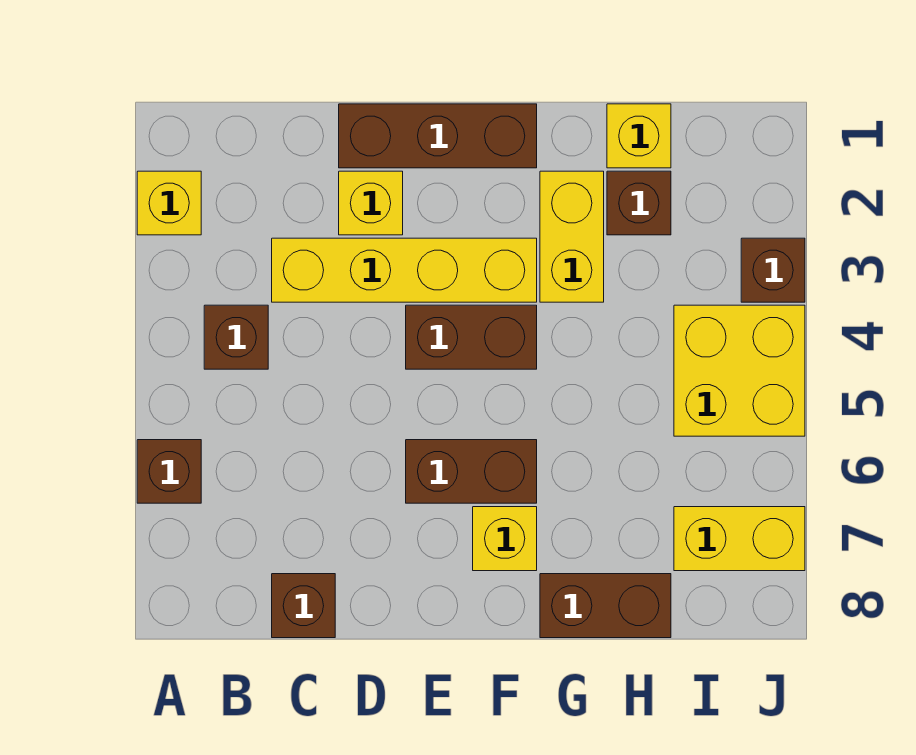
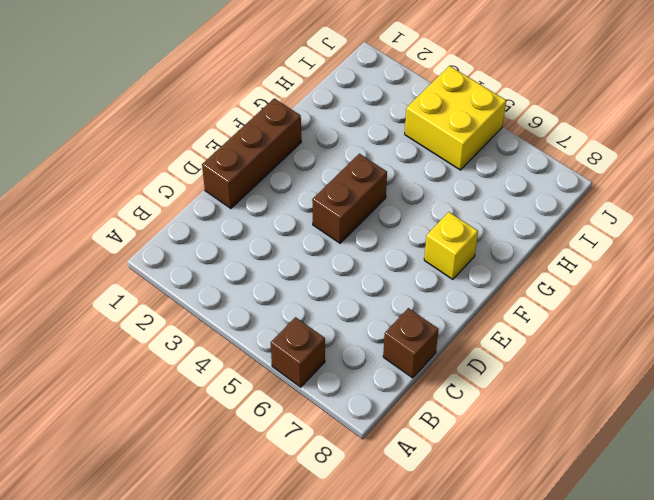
none -> yellow brick A2 level 1
none -> brown brick B4 level 1
none -> yellow brick C3:F3 level 1

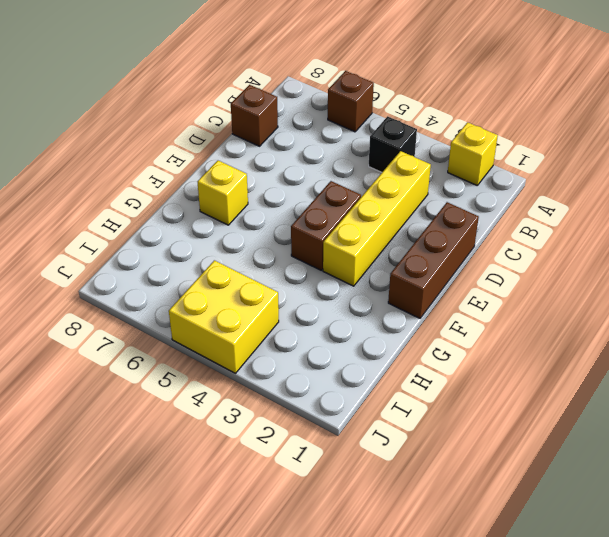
black brick B4 level 1 -> brown brick B4 level 1
none -> yellow brick D2 level 1
none -> brown brick E6:F6 level 1
none -> yellow brick G2:G3 level 1

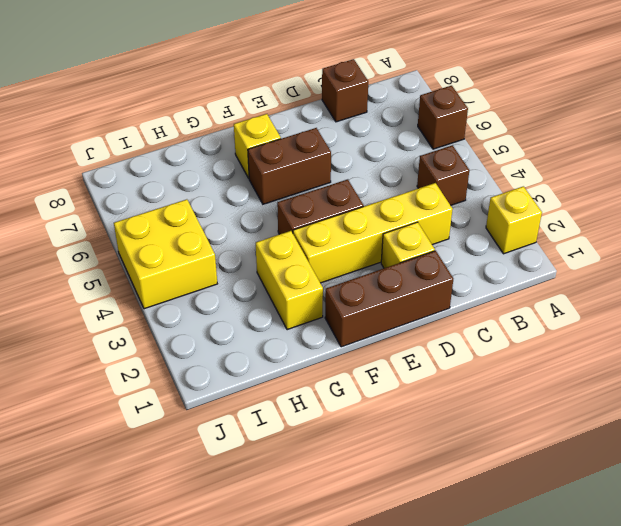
none -> brown brick G8:H8 level 1
none -> yellow brick H1 level 1
none -> brown brick H2 level 1

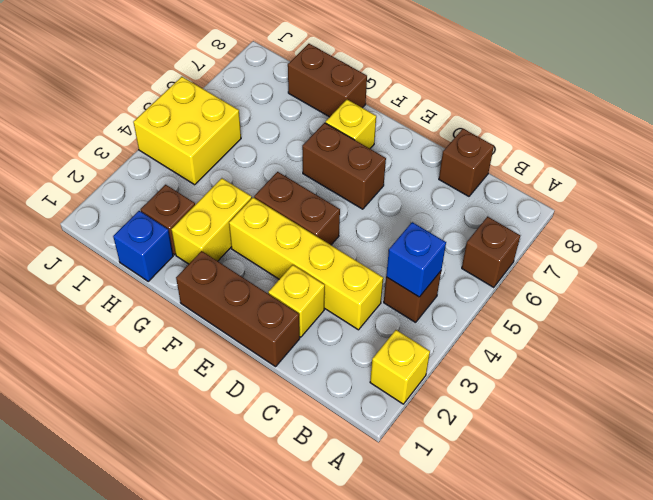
blue brick B4 level 2 -> none
blue brick H1 level 1 -> yellow brick H1 level 1
none -> yellow brick I7:J7 level 1
none -> brown brick J3 level 1

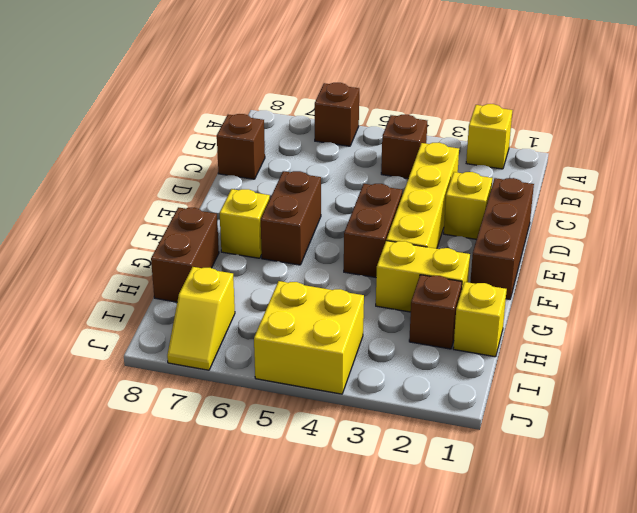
yellow slope I7:J7 level 1 top I -> yellow brick I7:J7 level 1
none -> brown brick J3 level 1

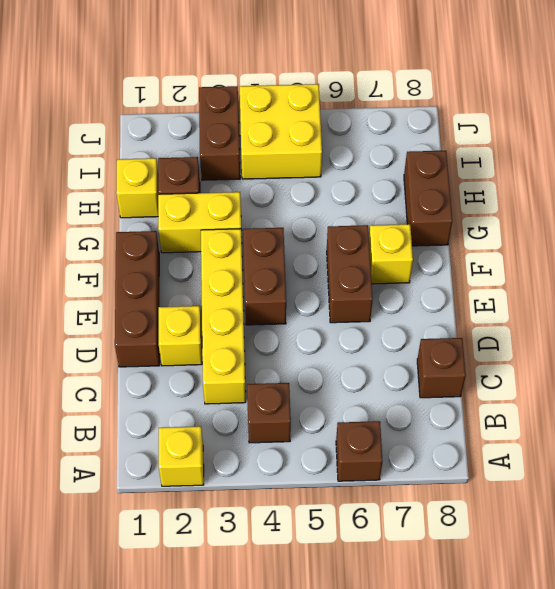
brown brick I3:J3 level 1 -> brown brick J3 level 1
none -> yellow brick I7:J7 level 1

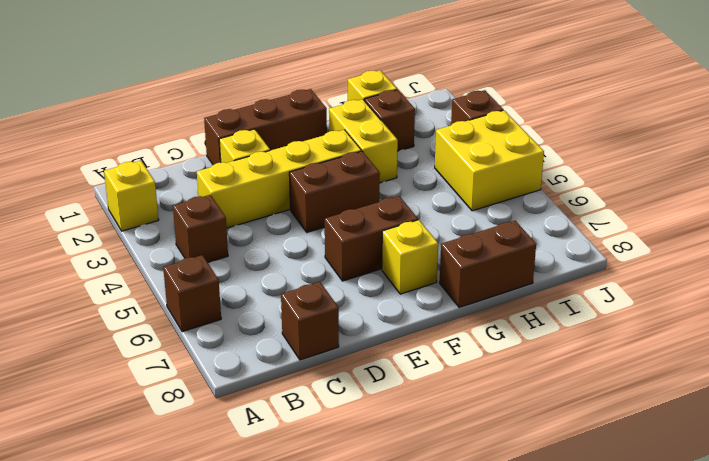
none -> yellow brick I7:J7 level 1

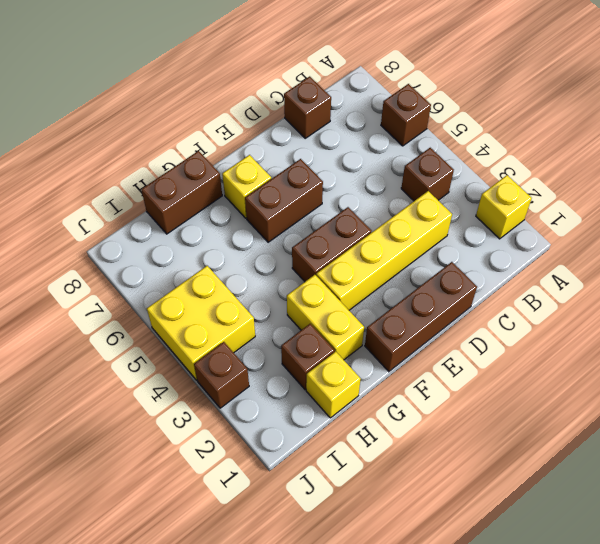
none -> yellow brick D2 level 1
none -> yellow brick I7:J7 level 1

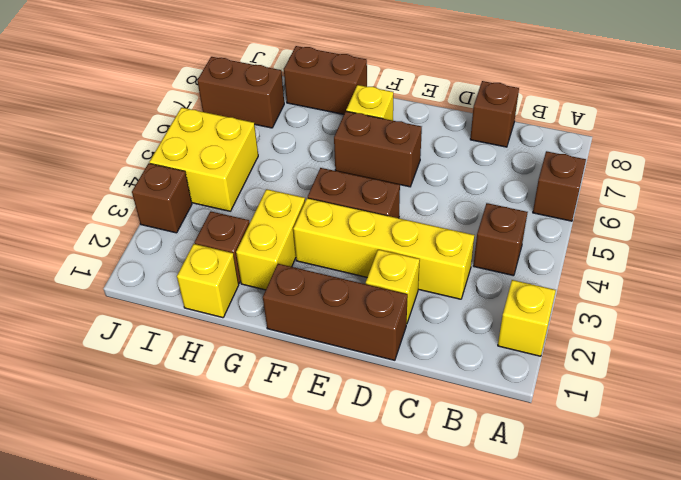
brown brick I7:J7 level 1 -> yellow brick I7:J7 level 1

